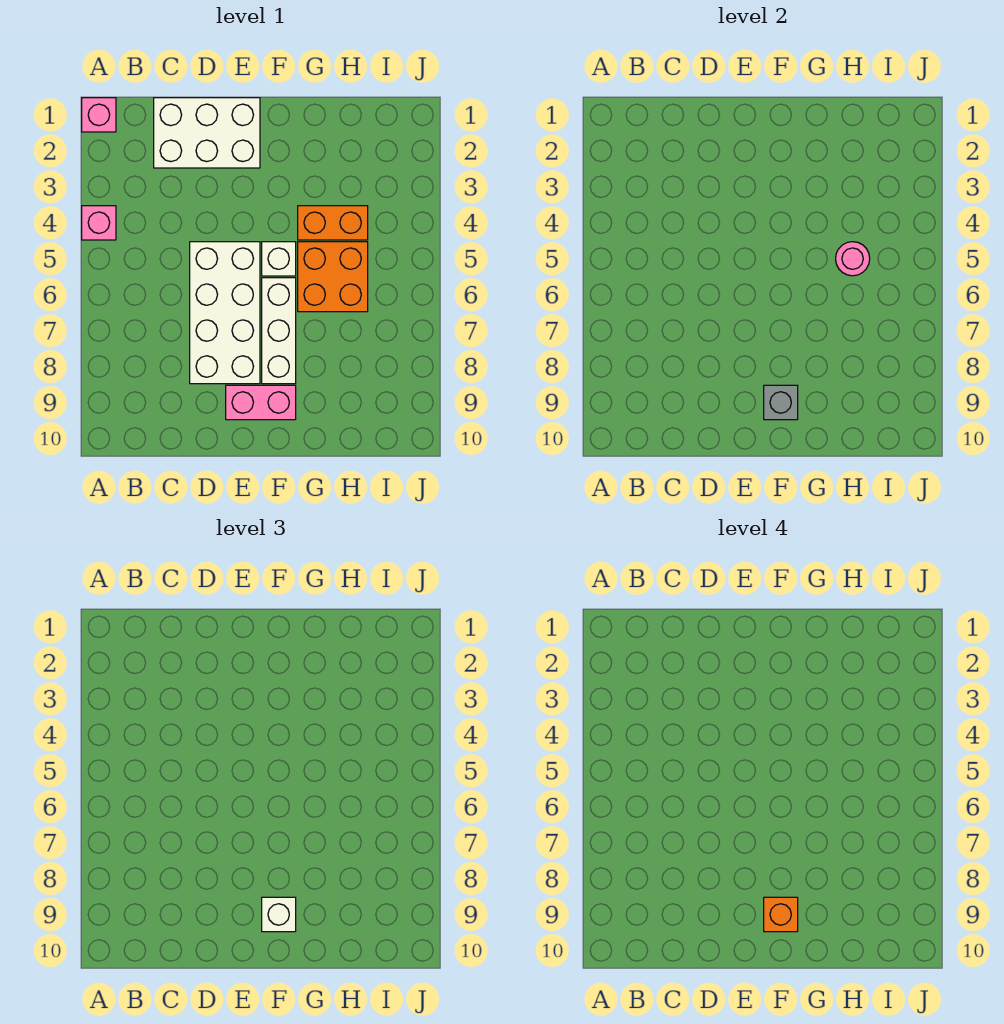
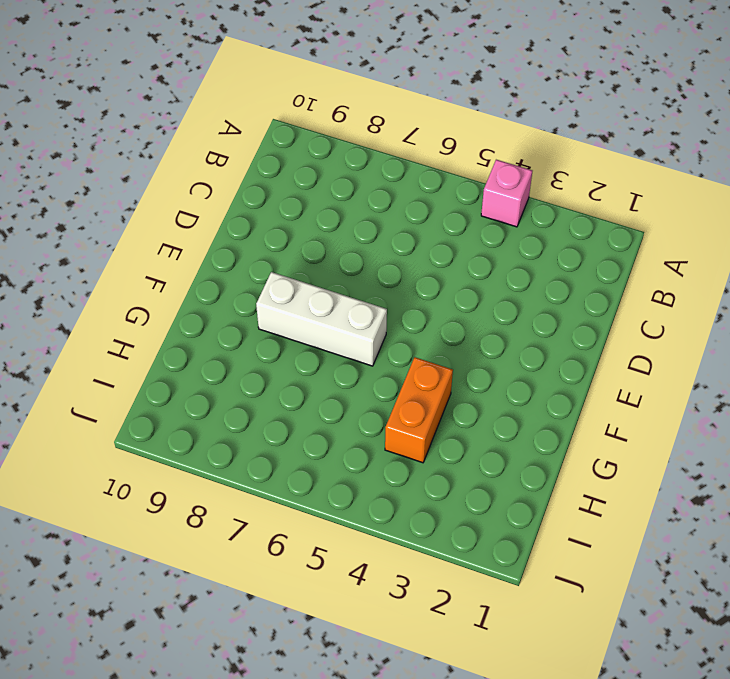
none -> pink brick A1 level 1
none -> white brick C1:E2 level 1
none -> white brick D5:E8 level 1

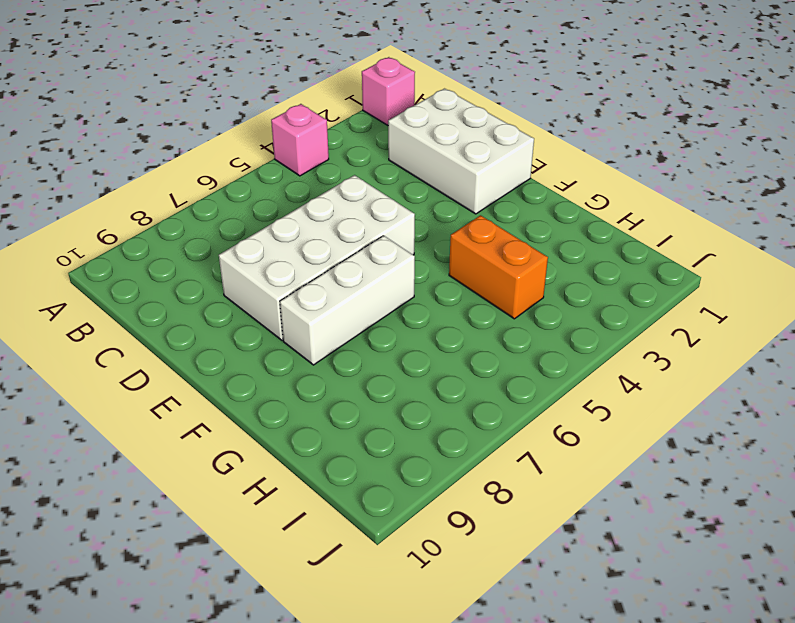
none -> pink brick E9:F9 level 1
none -> white brick F5 level 1
none -> orange brick G5:H6 level 1

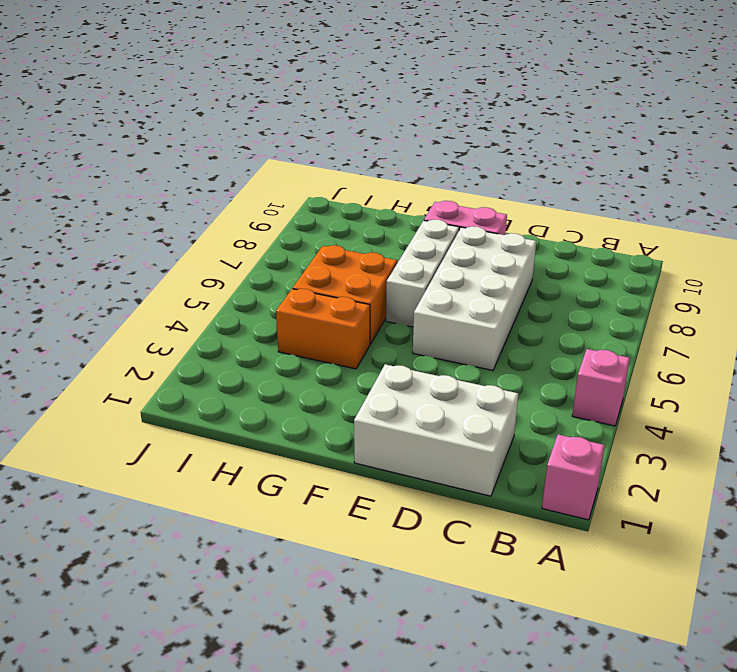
none -> white brick F5 level 1
none -> grey brick F9 level 2
none -> pink round brick H5 level 2

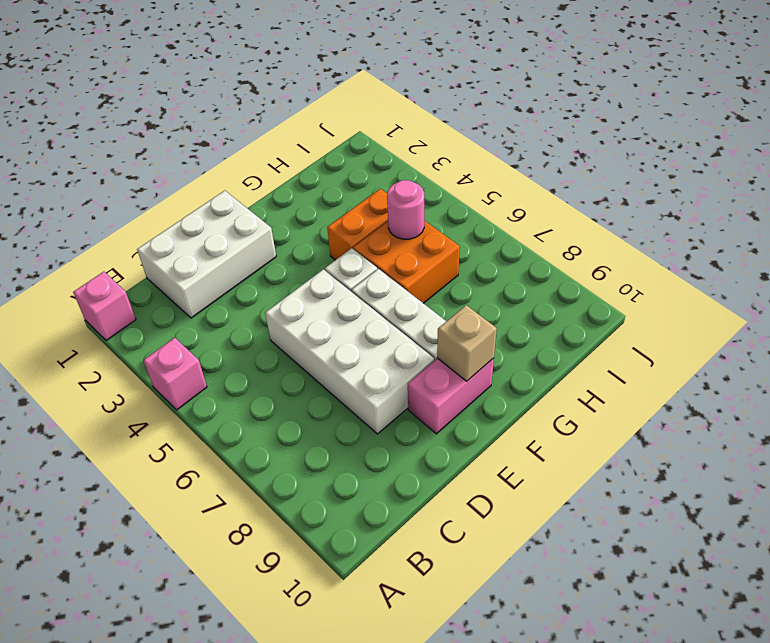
tan brick F9 level 2 -> grey brick F9 level 2
none -> white brick F9 level 3
none -> orange brick F9 level 4

